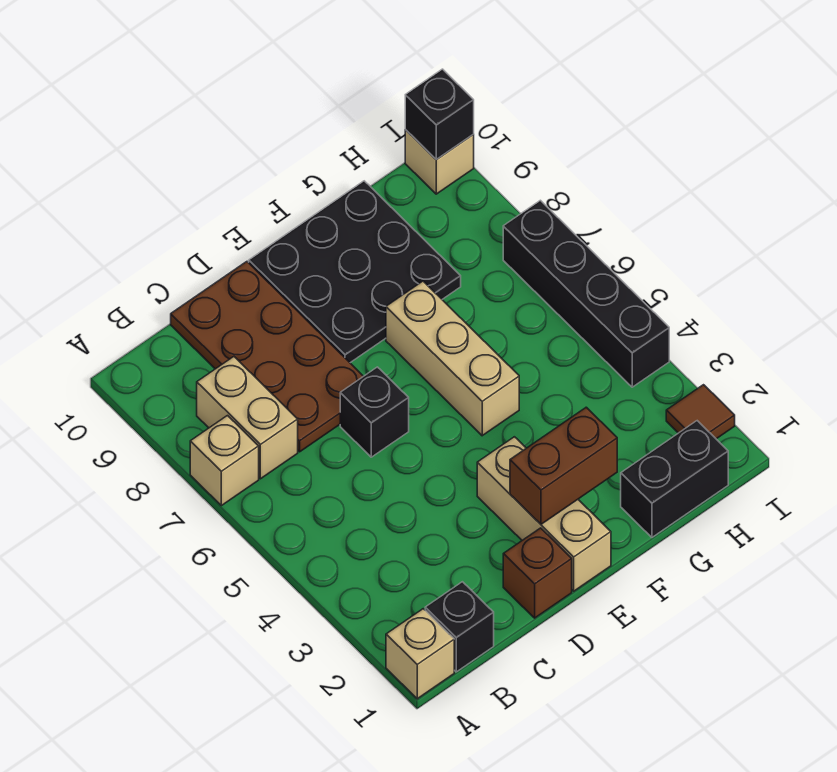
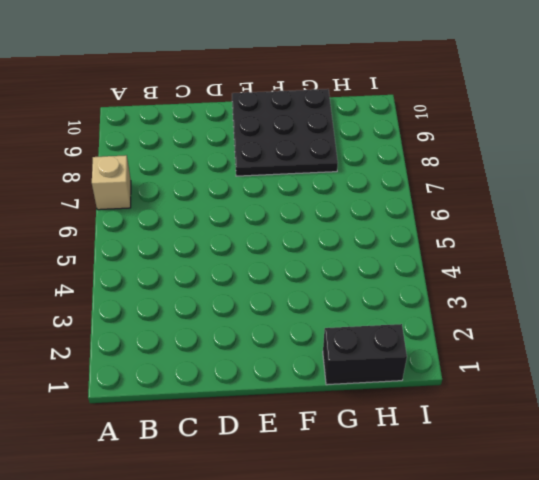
none -> tan brick A1 level 1
none -> black brick B1 level 1
none -> tan brick B7:B8 level 1

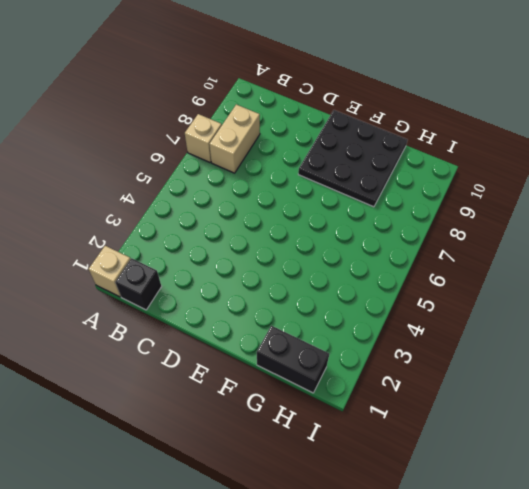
none -> brown plate C7:D10 level 1
none -> brown brick D1 level 1
none -> black brick D6 level 1

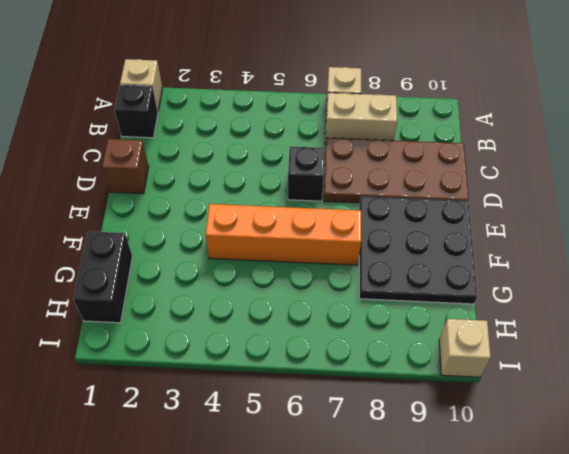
orange brick F4:F7 level 1 -> tan brick F5:F7 level 1
none -> tan brick E1:E3 level 1
none -> brown tile I2 level 1
none -> black brick I4:I7 level 1

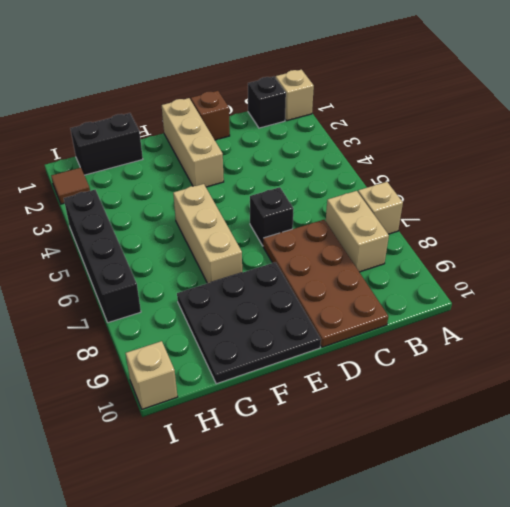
none -> brown brick E2:F2 level 2
none -> black brick I10 level 2

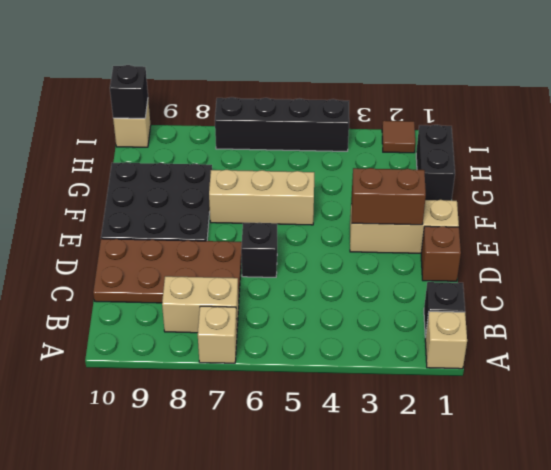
brown brick E2:E3 level 2 -> brown brick E2:F2 level 2

